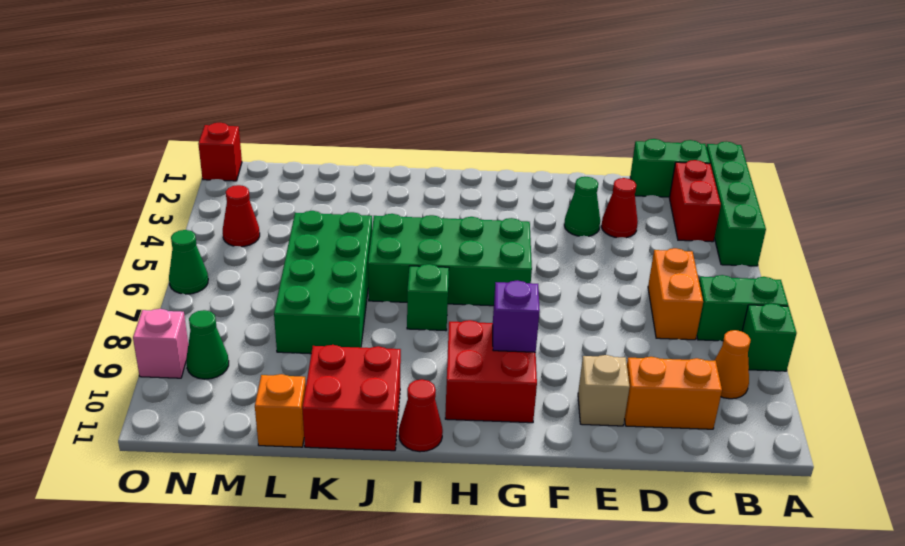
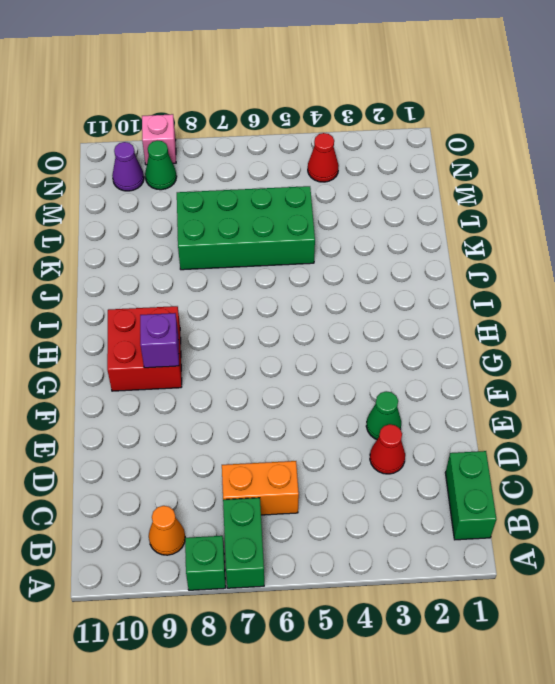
purple cone N10 level 1 -> none
none -> green brick A1:A4 level 1
none -> red brick B2:B3 level 1
none -> orange brick C10:D10 level 1

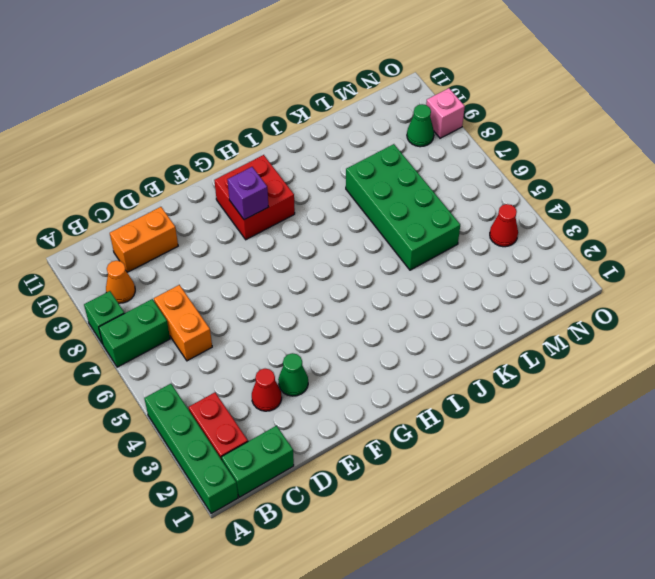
none -> tan brick E10 level 1
none -> green brick G5:J6 level 1
none -> green brick I7 level 1

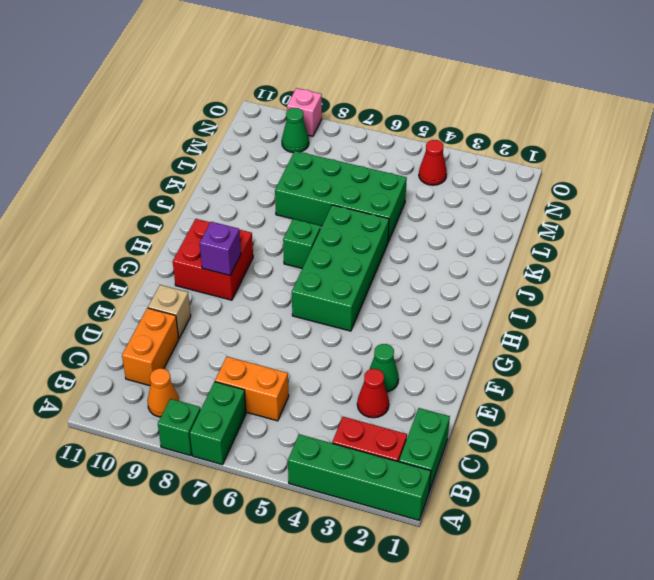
none -> red cone I11 level 1
none -> red brick J10:K11 level 1
none -> orange brick L11 level 1

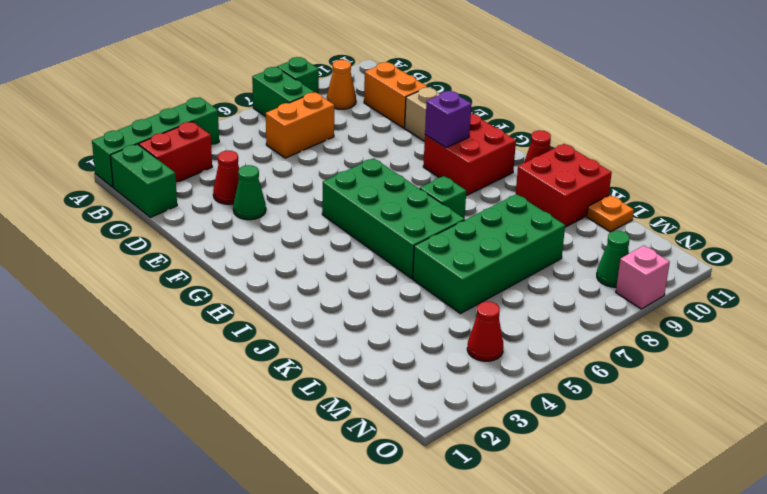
orange plate L11 level 1 -> orange brick L11 level 1
none -> red brick O1 level 1
none -> green cone O6 level 1

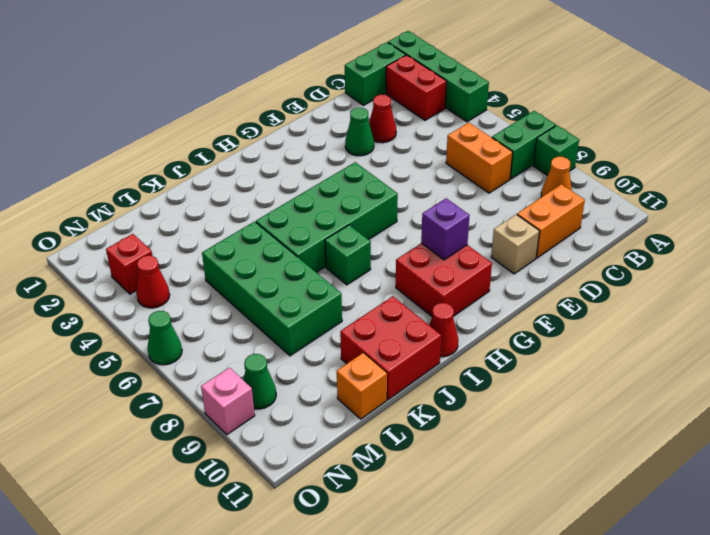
red brick N3 level 1 -> red brick O1 level 1

